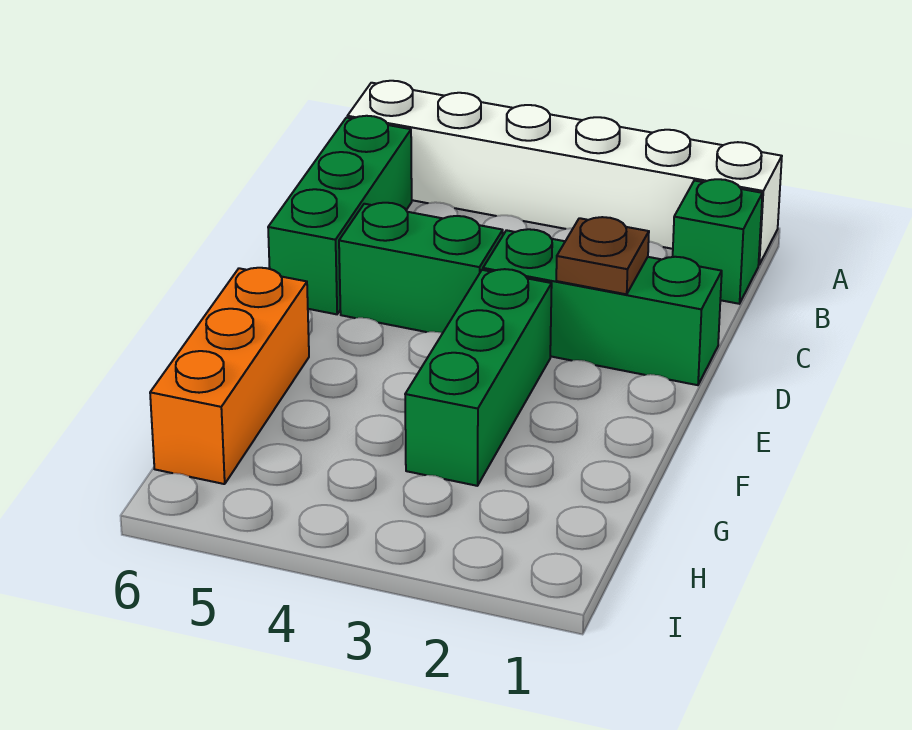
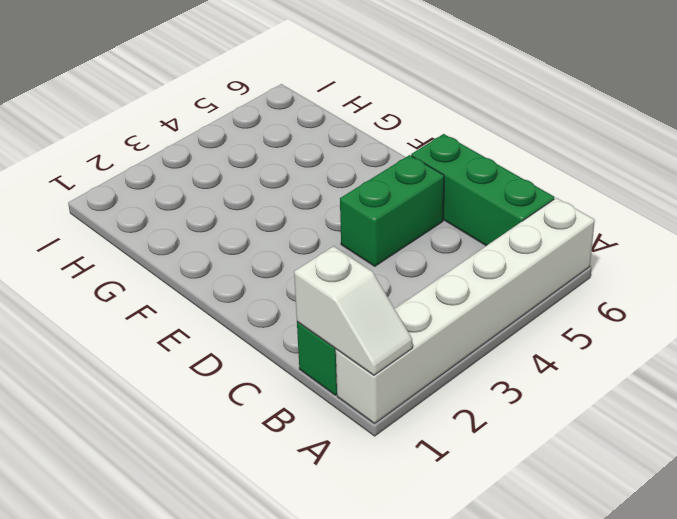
white slope A1:B1 level 2 top B -> none
none -> green brick D1:D3 level 1
none -> green brick E3:G3 level 1

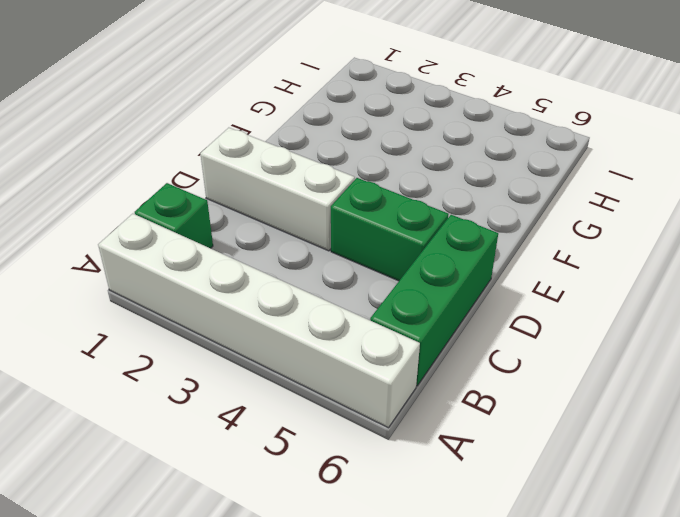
white brick D1:D3 level 1 -> green brick D1:D3 level 1
none -> green brick E3:G3 level 1
none -> orange brick F6:H6 level 1

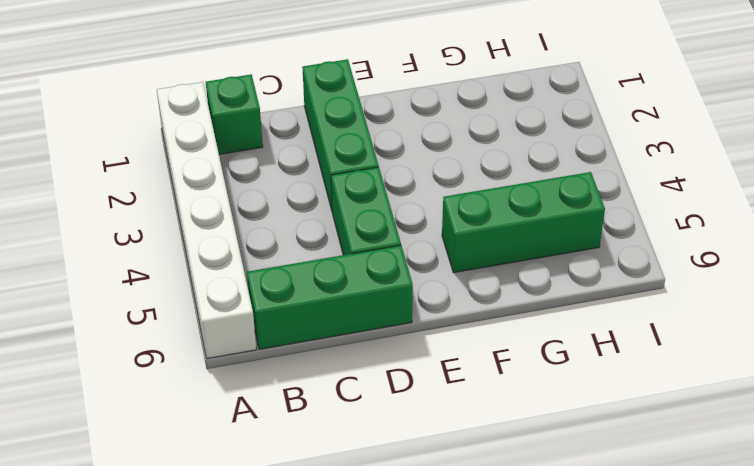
green brick F5:H5 level 1 -> green brick E3:G3 level 1
none -> orange brick F6:H6 level 1
none -> brown plate D2 level 2

